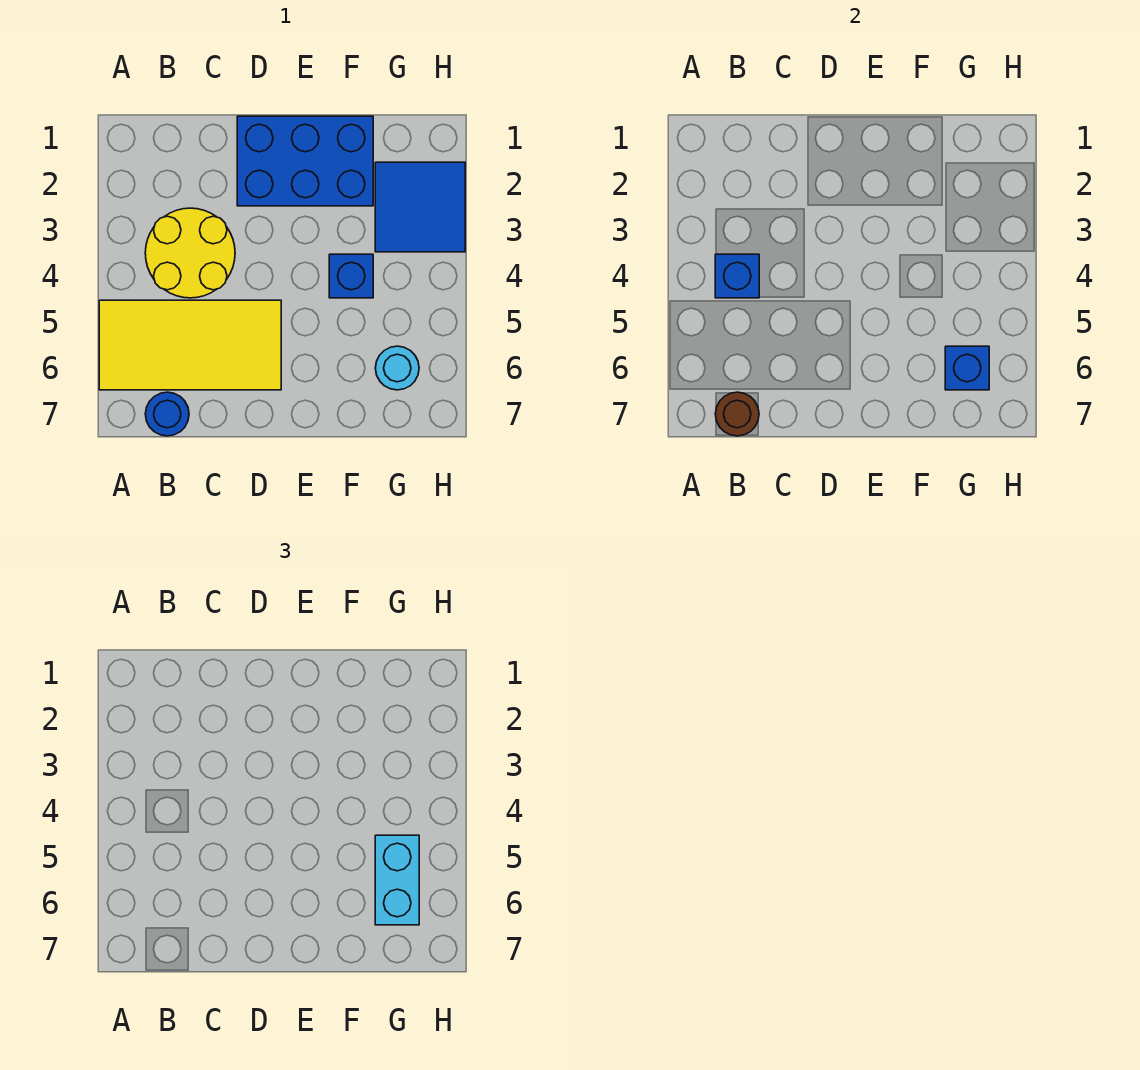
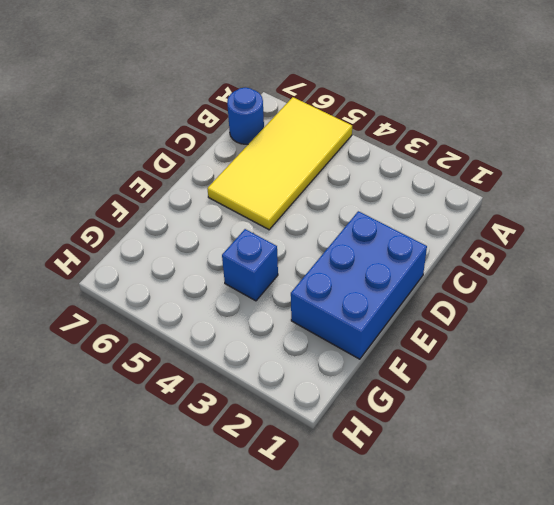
none -> yellow round brick B3:C4 level 1
none -> blue tile G2:H3 level 1

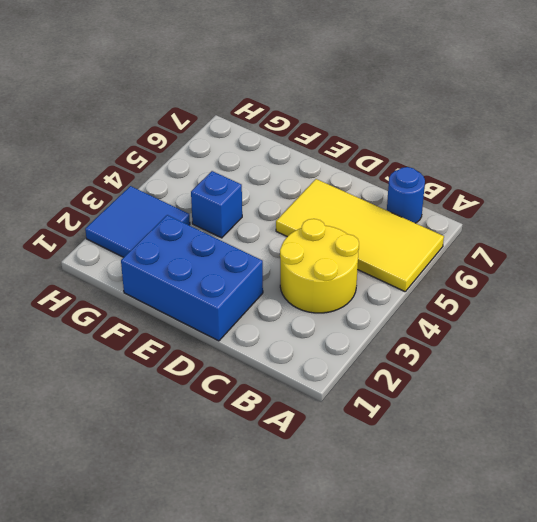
none -> cyan round brick G6 level 1
none -> blue brick B4 level 2

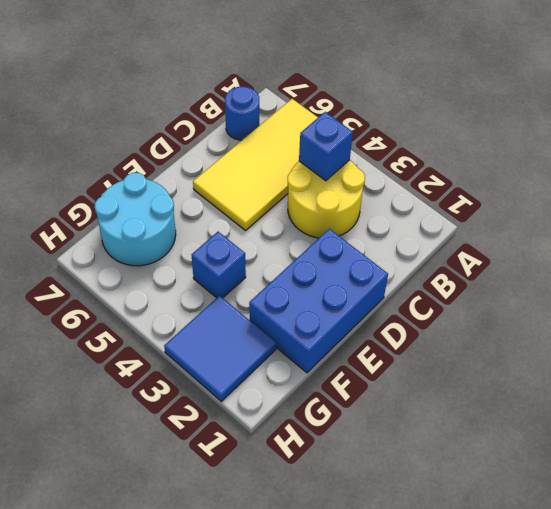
cyan round brick F6:G7 level 1 -> cyan round brick G6 level 1
none -> brown round brick B7 level 2
none -> blue brick G6 level 2

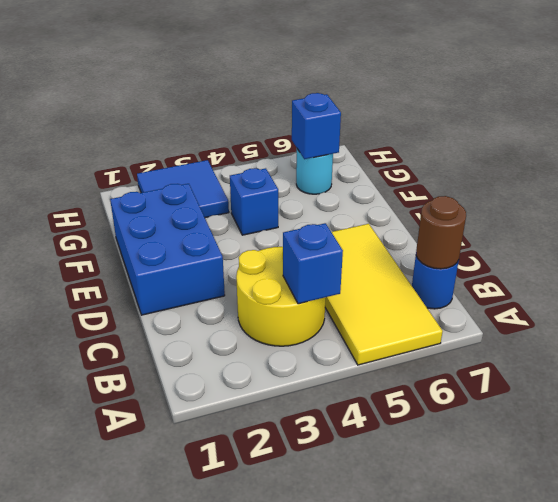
none -> cyan brick G5:G6 level 3

